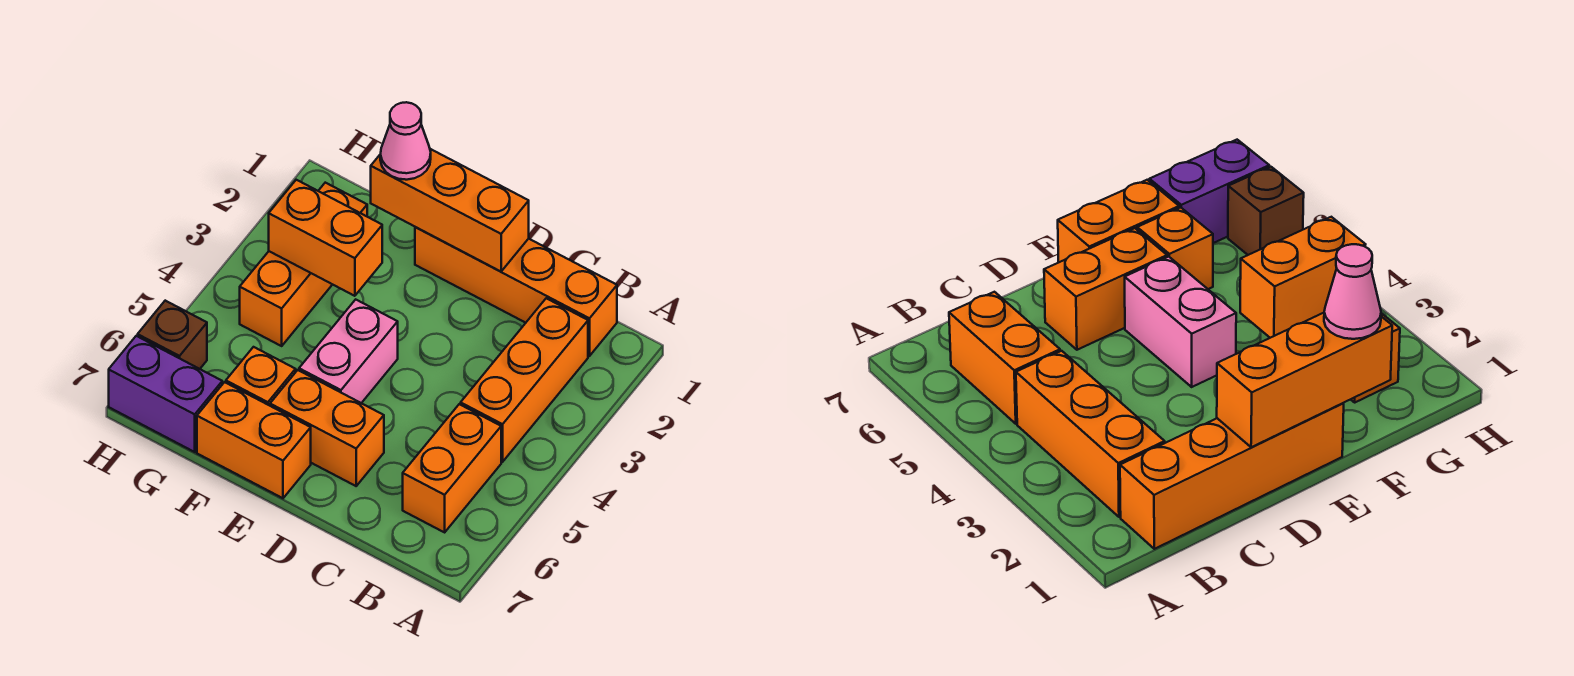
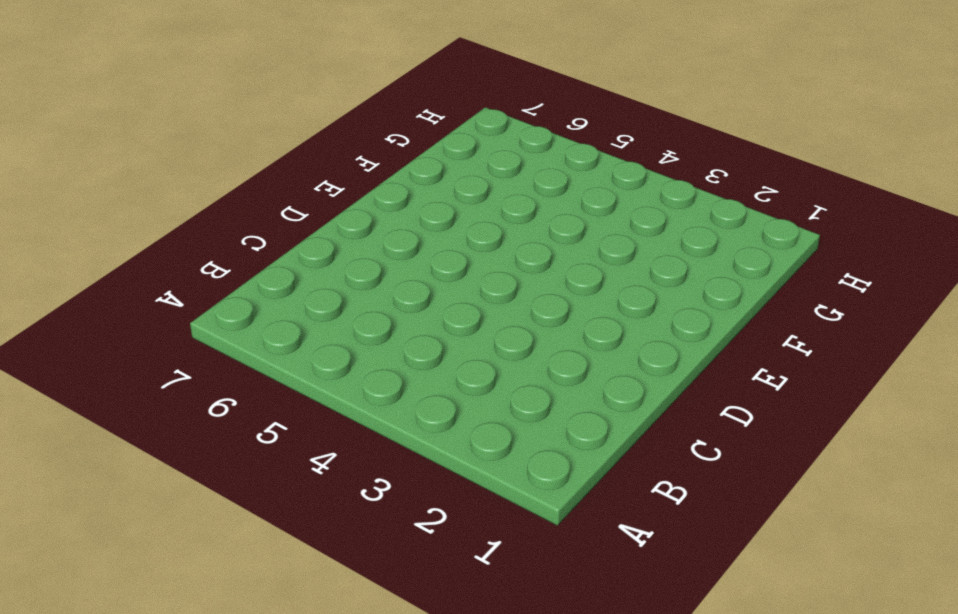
none -> orange brick B1:E1 level 1
none -> orange brick B2:B4 level 1
none -> orange brick B5:B6 level 1

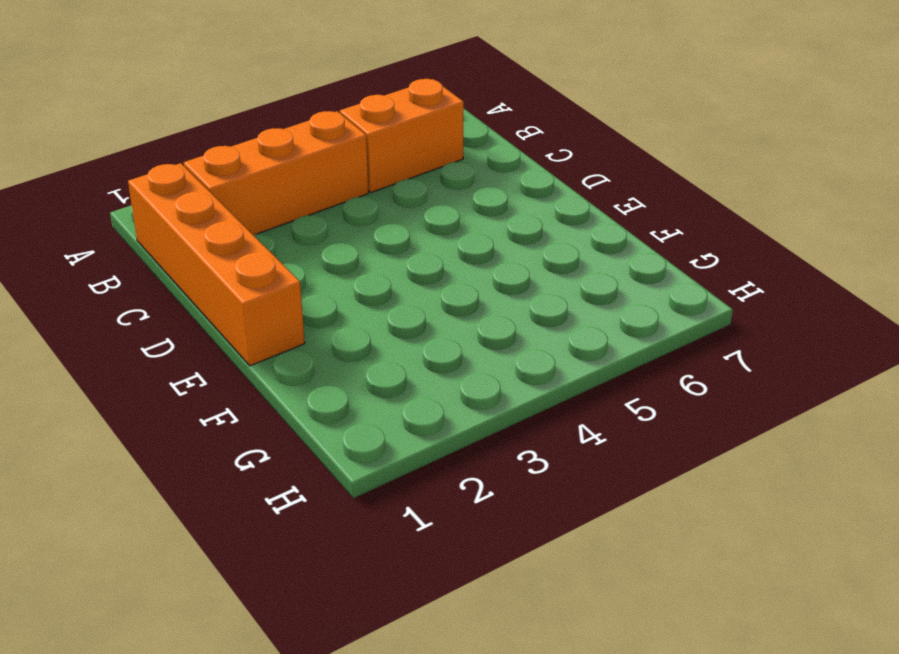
none -> orange brick D6:E6 level 1
none -> pink brick E4:E5 level 1
none -> orange brick E7:F7 level 1

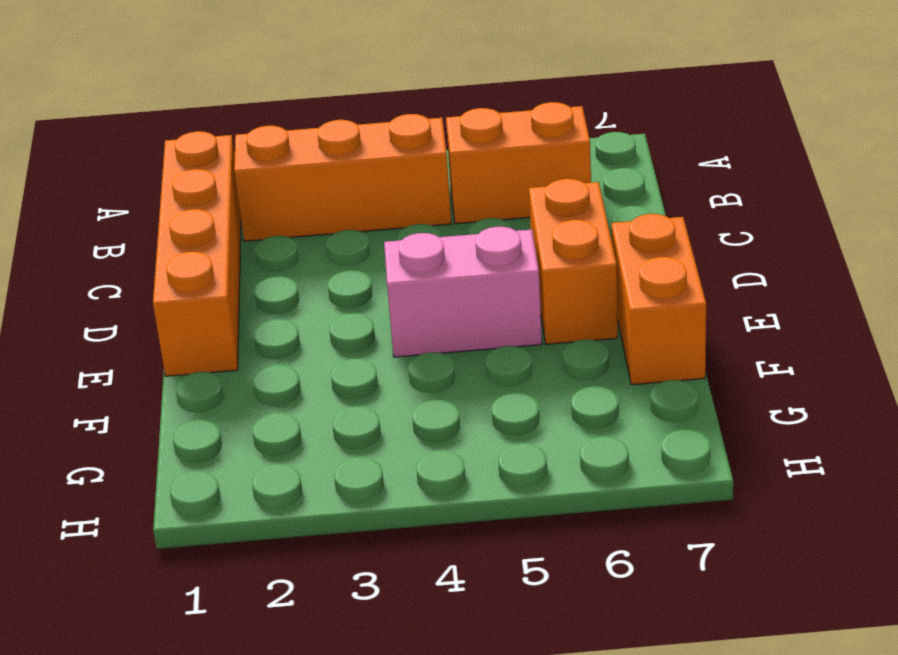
none -> orange brick F6 level 1
none -> orange brick G2:G4 level 1
none -> purple brick G7:H7 level 1

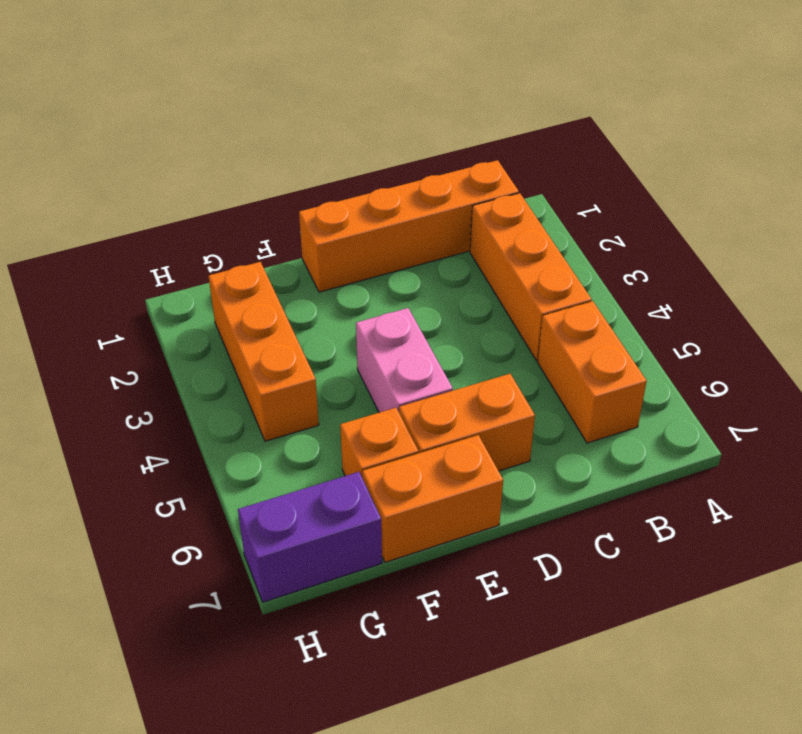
none -> brown brick H6 level 1
none -> orange brick D1:F1 level 2
none -> orange brick F3:G3 level 2

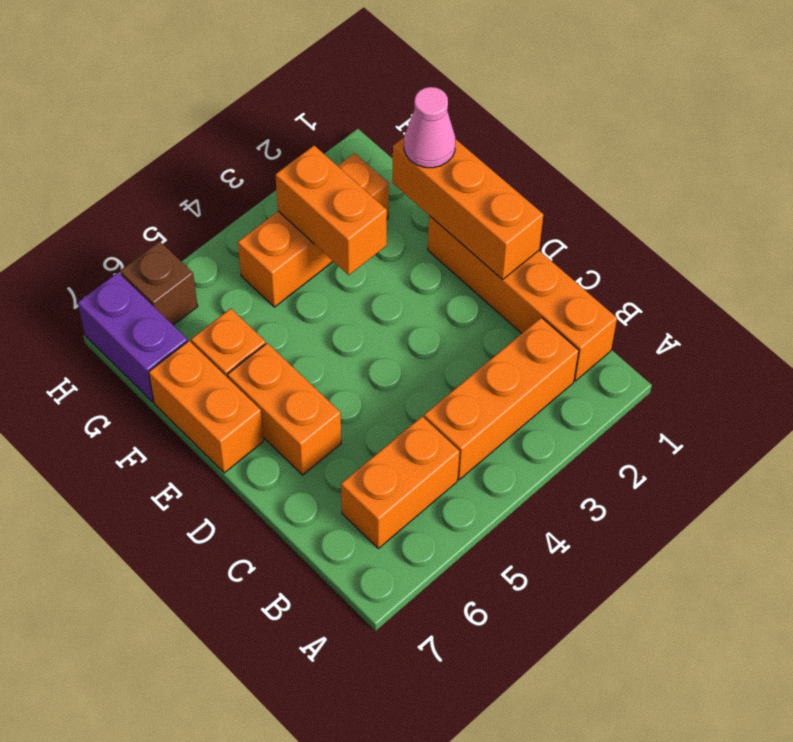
none -> pink brick E4:E5 level 1

